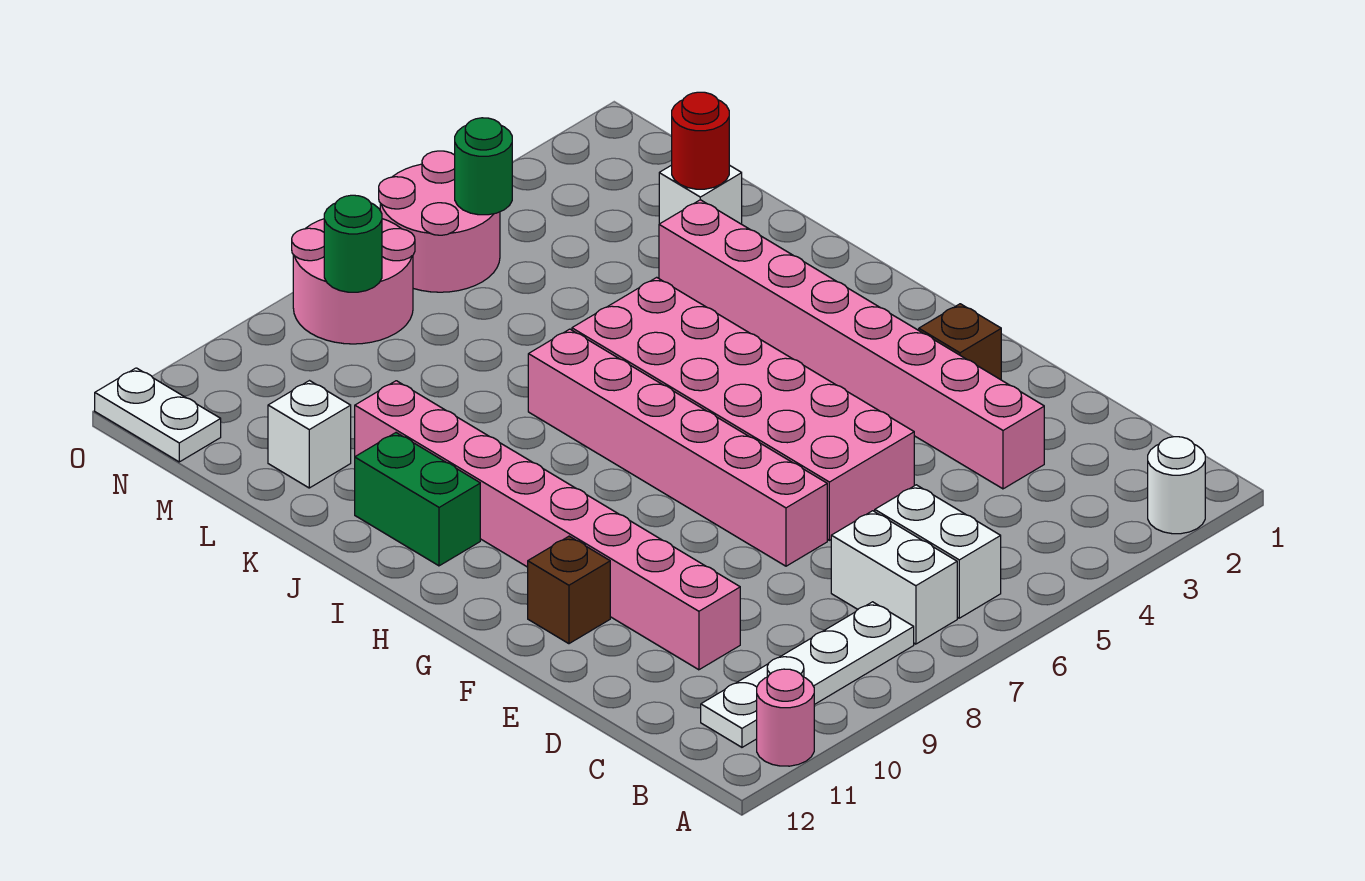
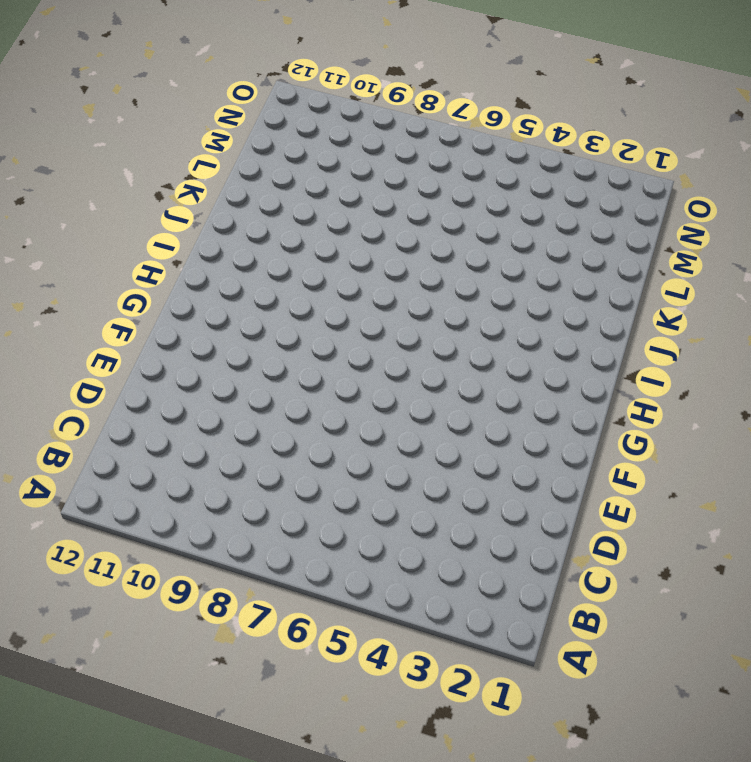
none -> white round brick A2 level 1
none -> pink round brick A11 level 1
none -> white brick B6:C6 level 1

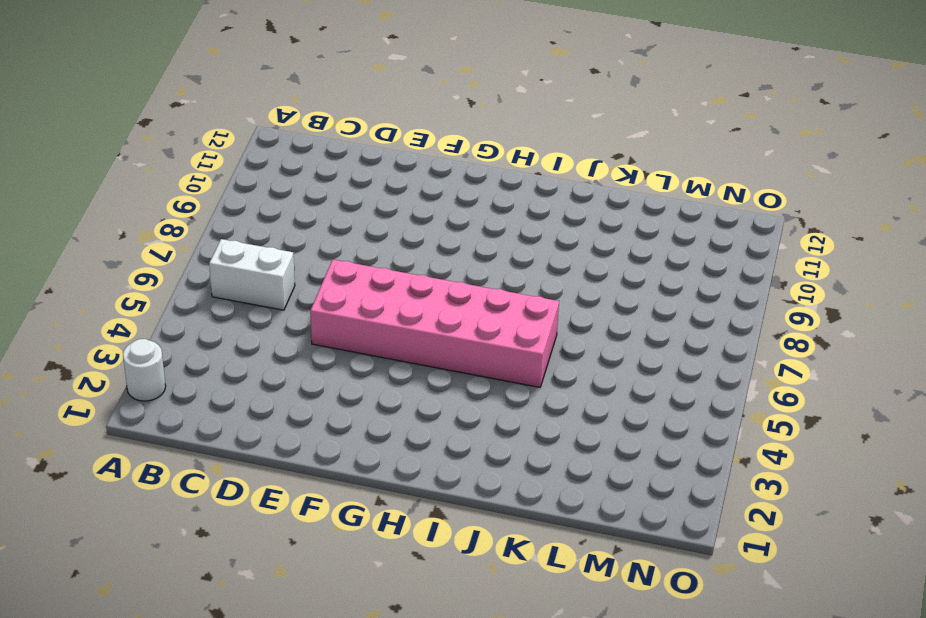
none -> pink round brick A11 level 1
none -> white brick B7:C7 level 1
none -> white plate B8:B11 level 1

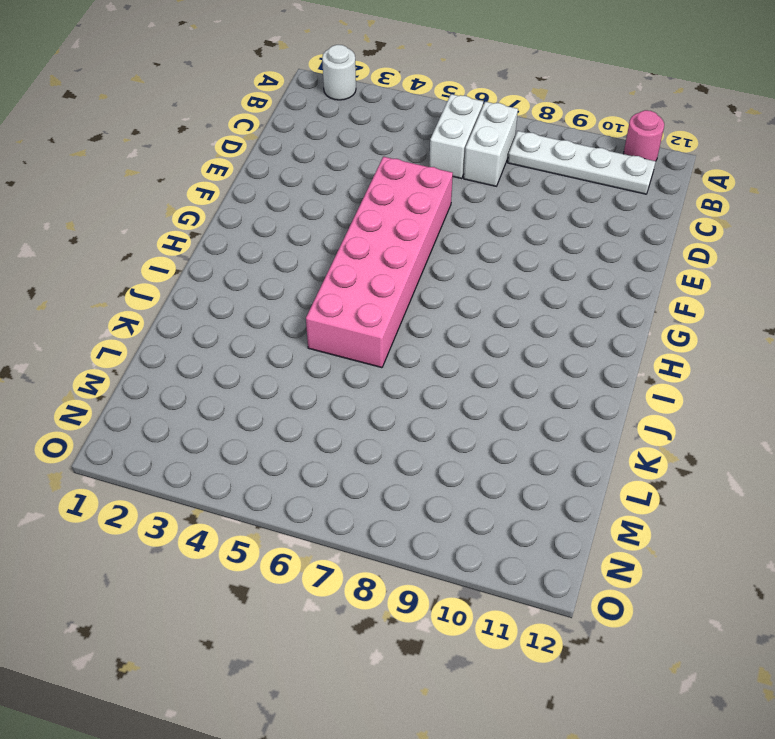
none -> pink brick D3:K3 level 1
none -> pink brick D10:K10 level 1
none -> pink brick E7:J7 level 1

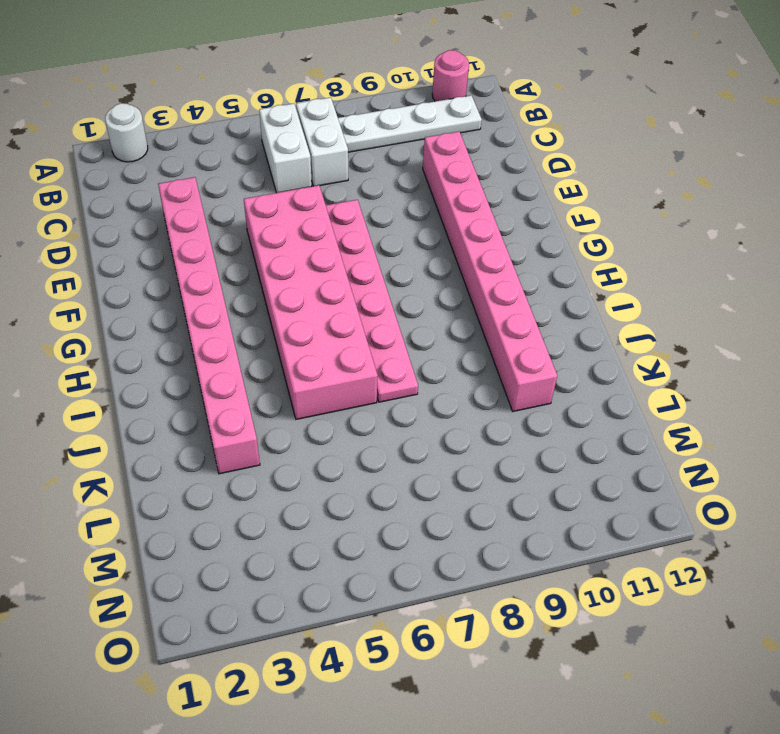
pink plate E7:J7 level 1 -> pink brick E7:J7 level 1
none -> brown brick F2 level 1
none -> brown brick F11 level 1
none -> green brick I11:J11 level 1

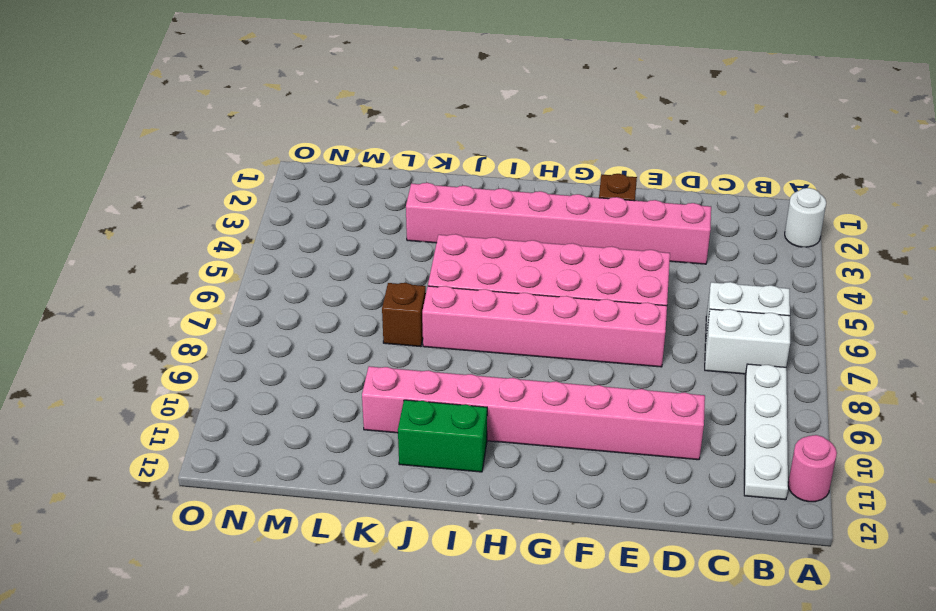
brown brick K7 level 1 -> brown brick F11 level 1
none -> white brick L2 level 1
none -> white brick L11 level 1
none -> pink round brick N5:O6 level 1

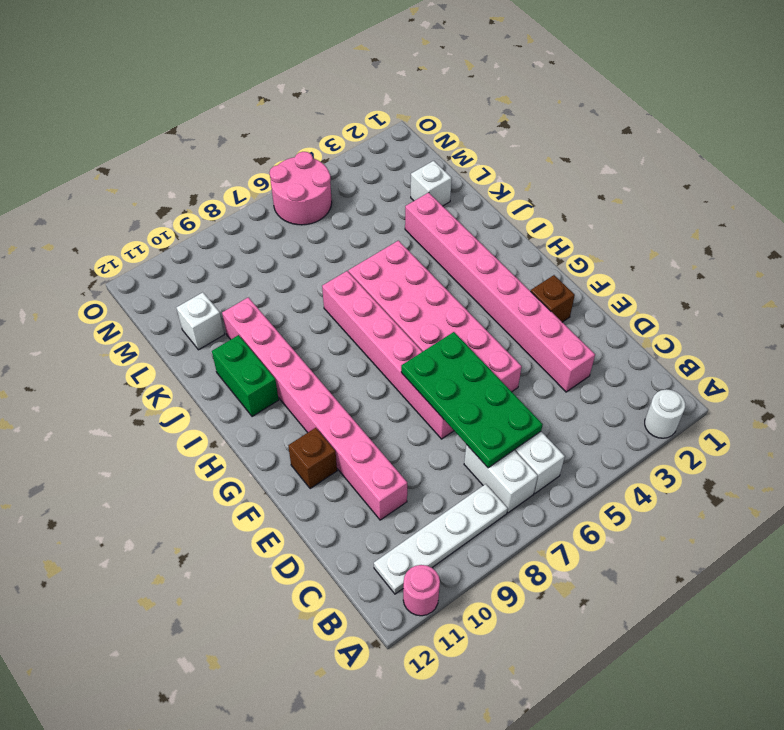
green plate C6:F7 level 2 -> none
none -> pink round brick N7:O8 level 1
none -> white plate N12:O12 level 1
none -> red round brick L2 level 2

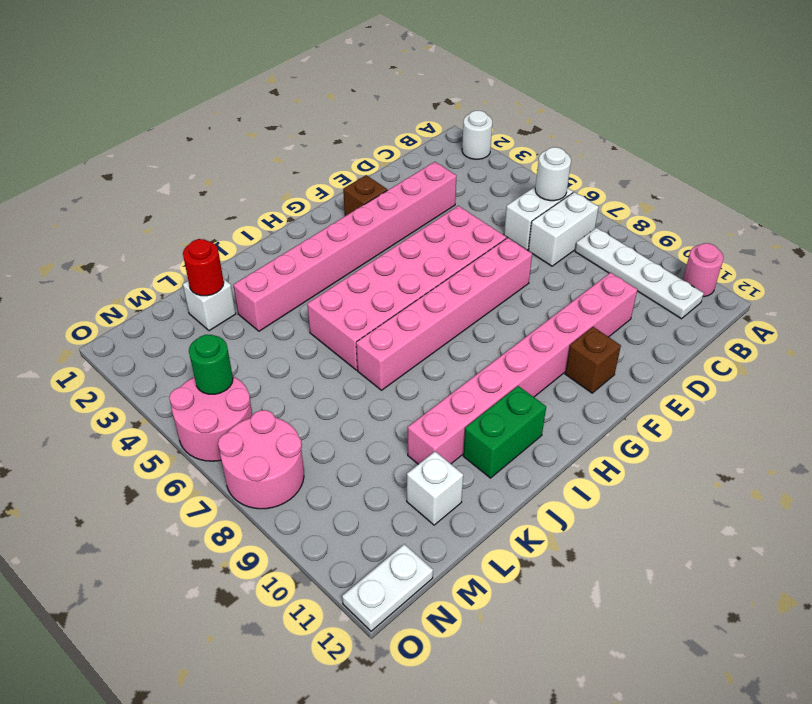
white round brick B6 level 2 -> none
none -> green round brick N8 level 2

